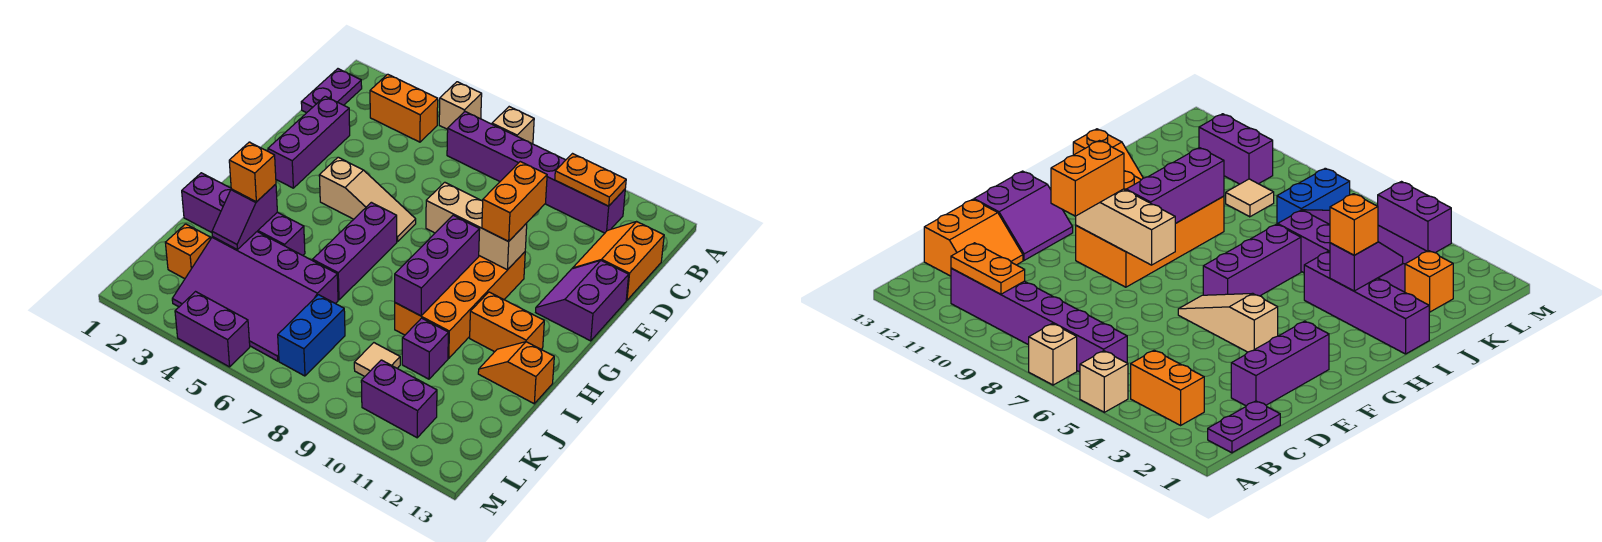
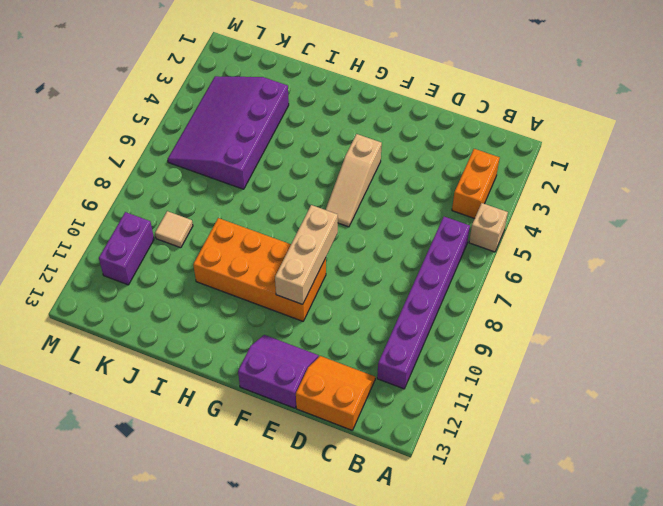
none -> tan brick A7 level 1
none -> purple plate B1:C1 level 1
none -> purple brick D2:F2 level 1

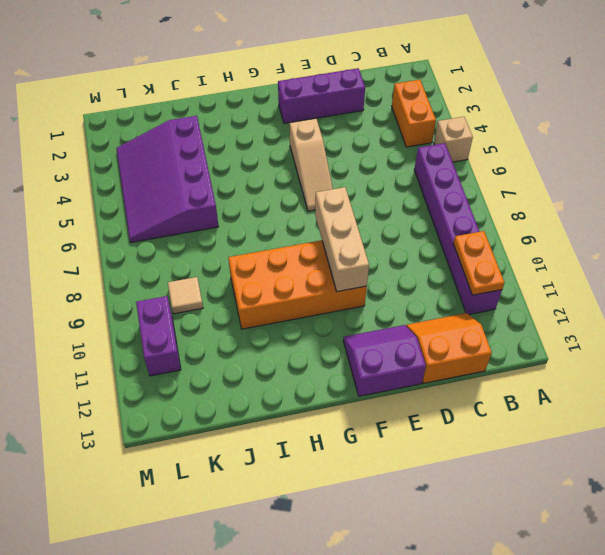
none -> tan brick A7 level 1
none -> purple plate B1:C1 level 1
none -> purple brick G6:I6 level 1

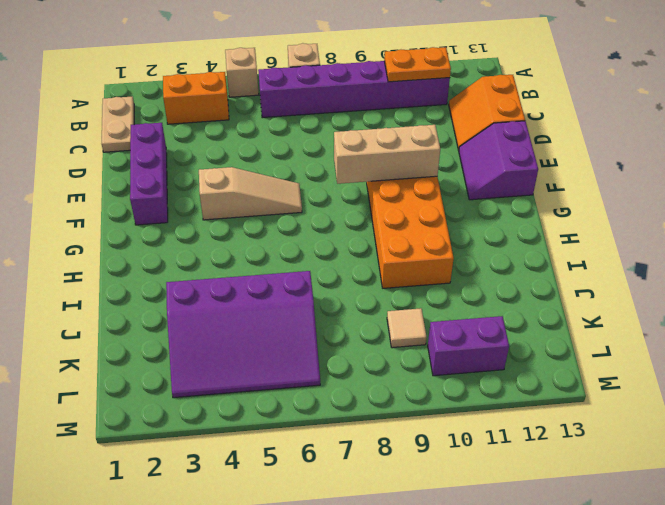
tan plate B1:C1 level 1 -> purple plate B1:C1 level 1
none -> purple brick G6:I6 level 1
none -> orange brick H11:H12 level 1
none -> purple brick I1:I4 level 1

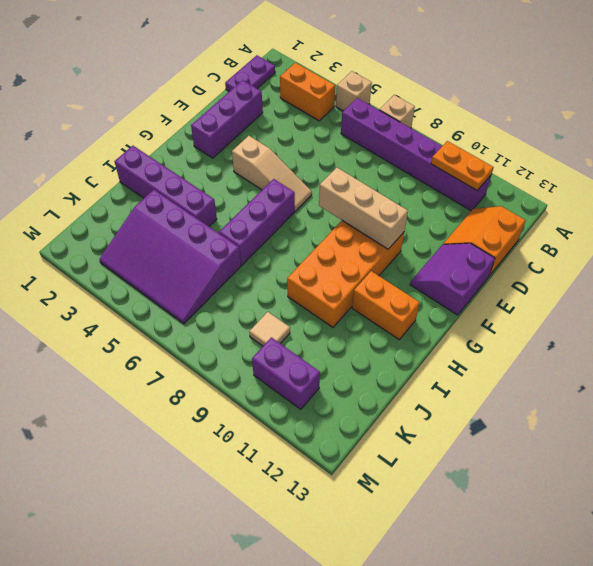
none -> orange slope I12:I13 level 1 top 13
none -> purple brick J10 level 1
none -> orange brick K2 level 1

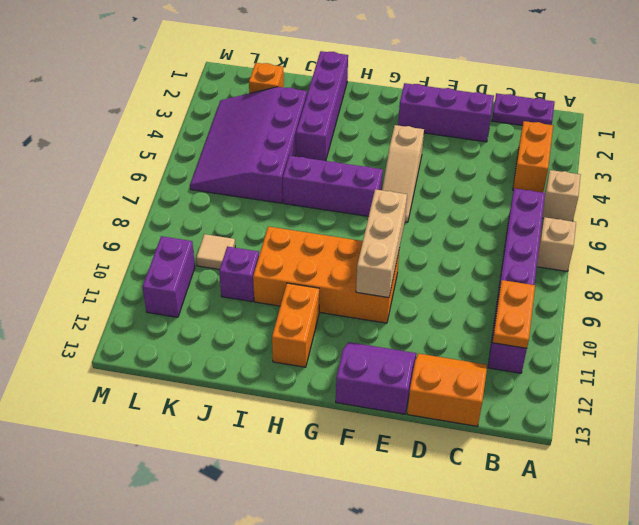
none -> orange slope I12:I13 level 1 top 13
none -> blue brick K7:L7 level 1
none -> purple brick M4:M5 level 1

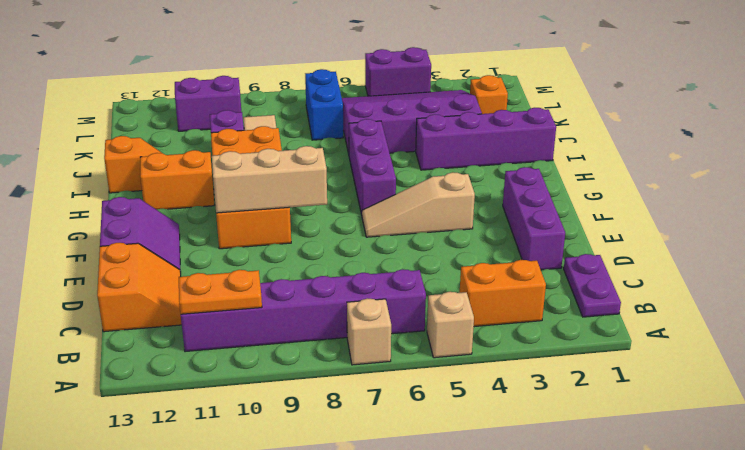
none -> purple brick G9:I9 level 2
none -> purple slope I3:J3 level 2 top I
none -> orange brick E10:F10 level 3

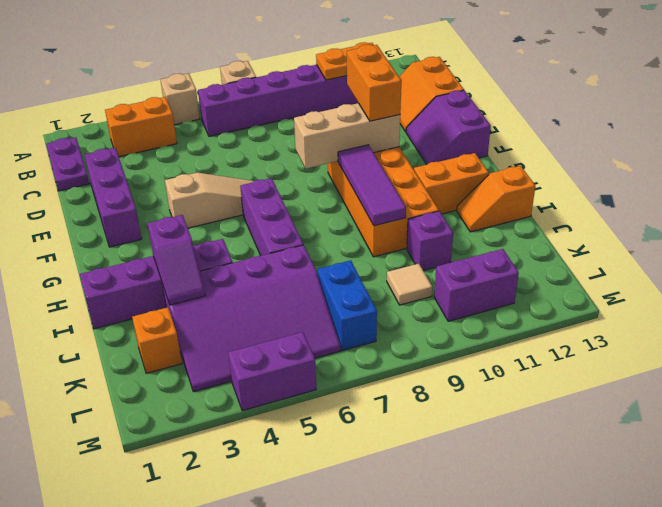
purple tile G9:I9 level 2 -> purple brick G9:I9 level 2
none -> orange brick I3 level 3

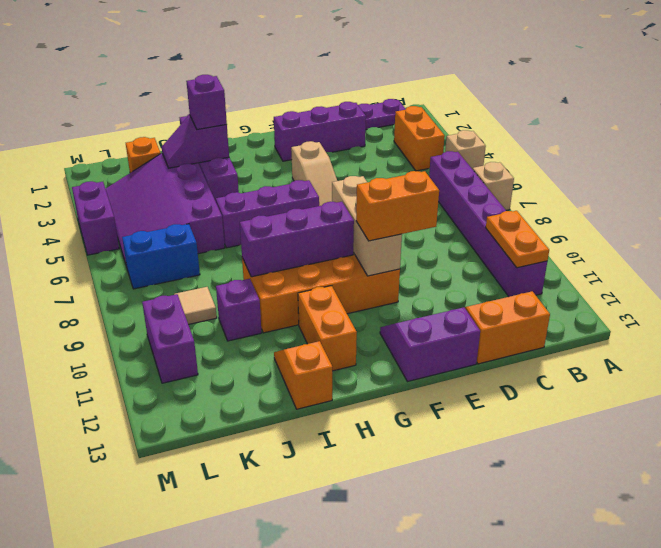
purple brick I3 level 3 -> orange brick I3 level 3

